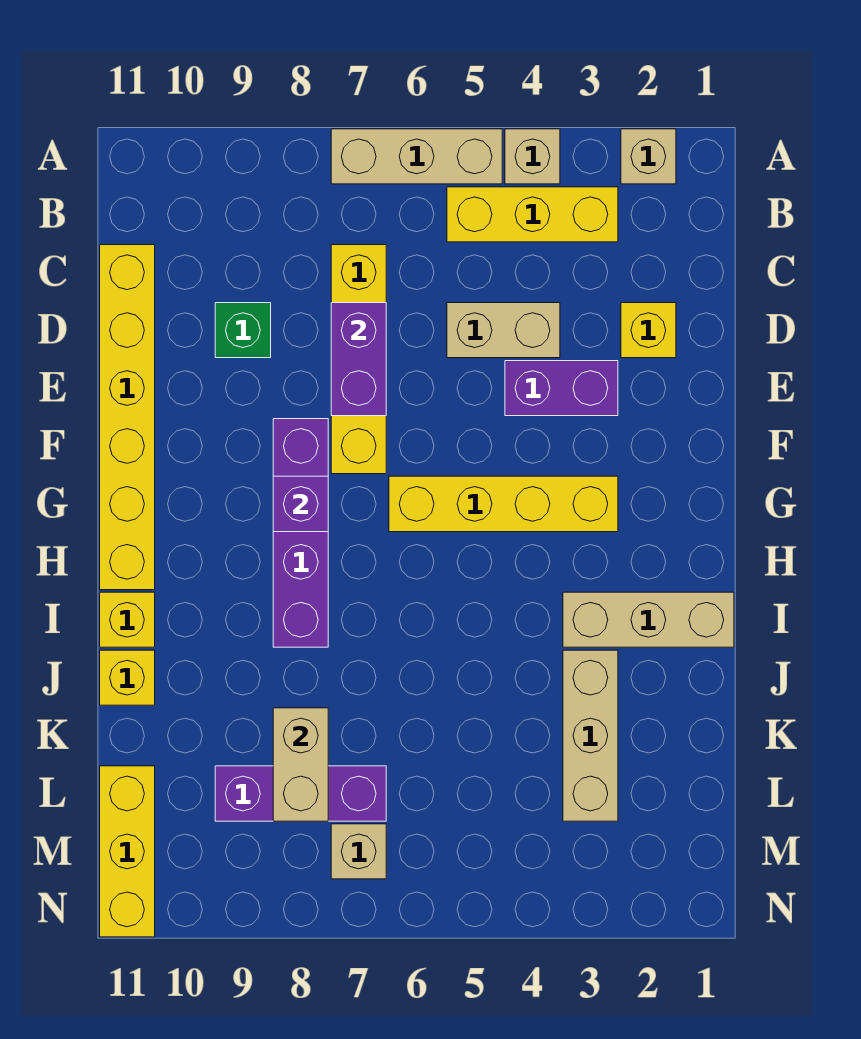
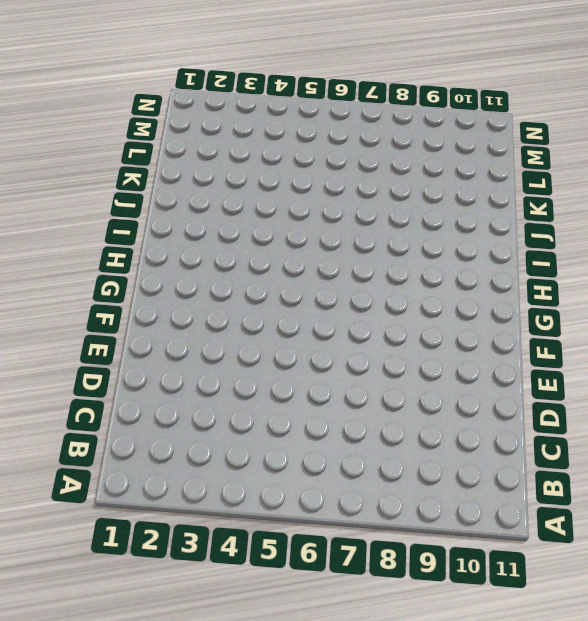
none -> tan brick A2 level 1
none -> tan brick A4 level 1
none -> tan brick A5:A7 level 1

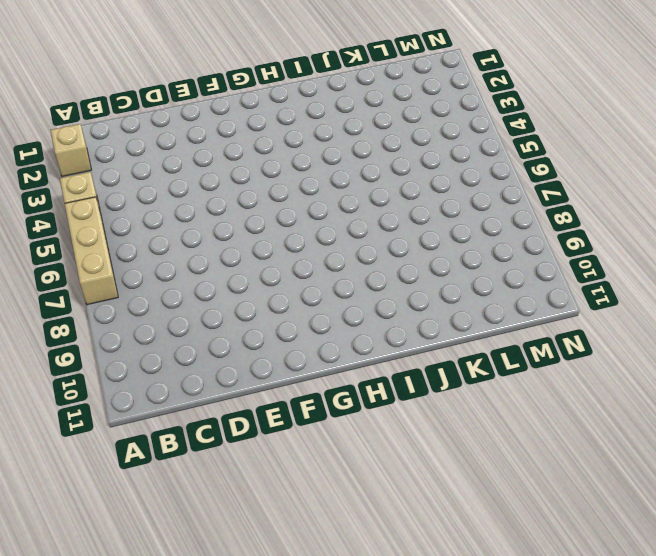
none -> yellow brick B3:B5 level 1
none -> yellow brick C7:F7 level 1
none -> yellow brick C11:H11 level 1

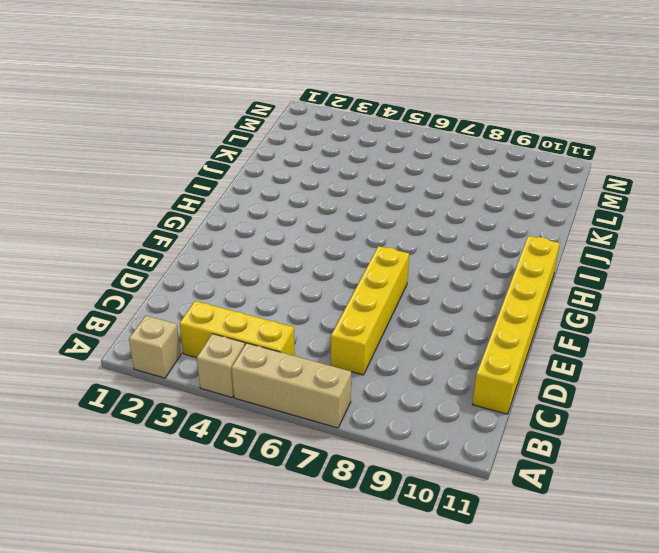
none -> yellow brick D2 level 1
none -> tan brick D4:D5 level 1
none -> green brick D9 level 1

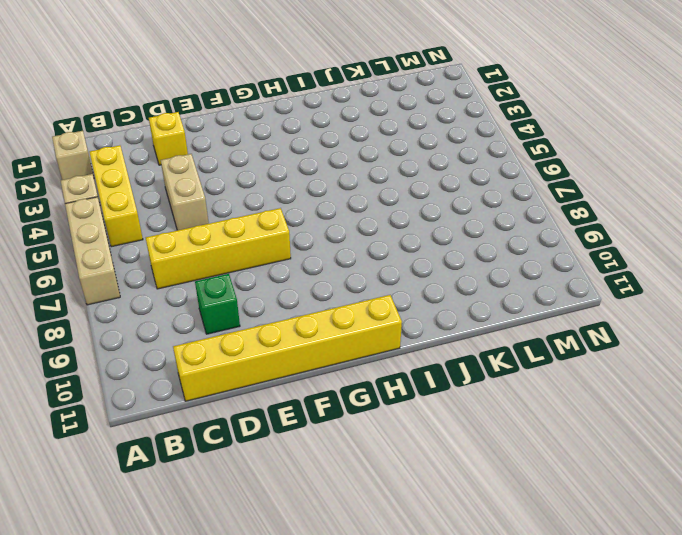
none -> purple brick E3:E4 level 1
none -> purple brick F8:I8 level 1
none -> yellow brick G3:G6 level 1

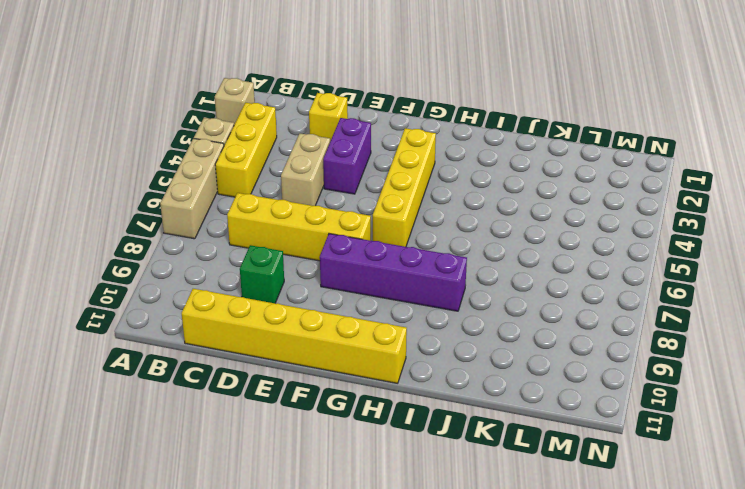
none -> tan brick I1:I3 level 1
none -> yellow brick I11 level 1
none -> tan brick J3:L3 level 1

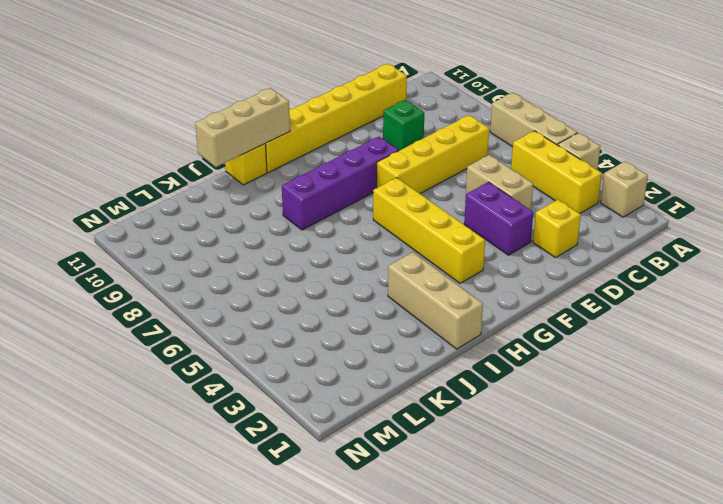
tan brick H11:J11 level 2 -> tan brick J3:L3 level 1
none -> yellow brick J11 level 1
none -> purple brick L7:L9 level 1
none -> yellow brick L11:N11 level 1

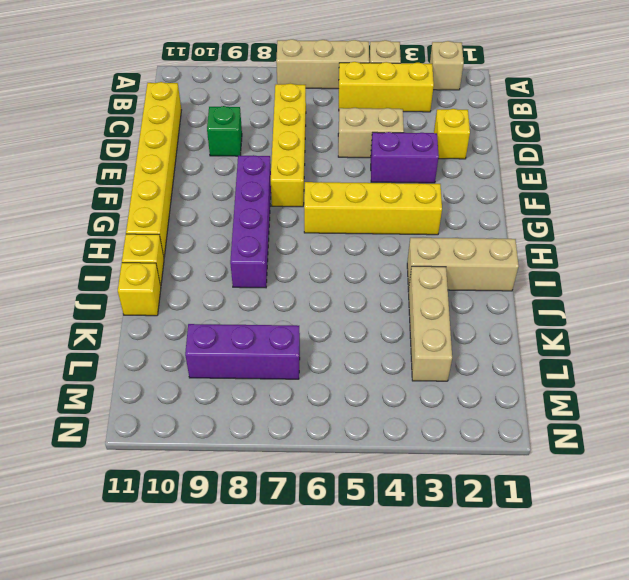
none -> yellow brick L11:N11 level 1
none -> tan brick M7 level 1
none -> purple brick D7:E7 level 2

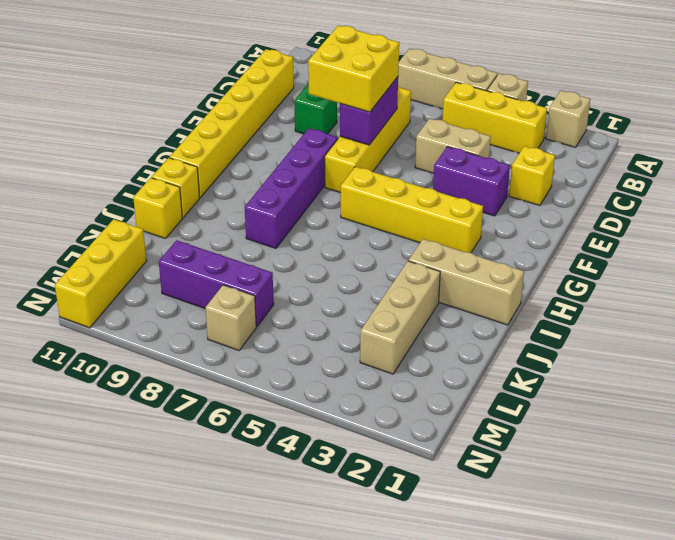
yellow brick D7:E8 level 3 -> none
none -> purple brick G8 level 2
none -> tan brick K8:L8 level 2

